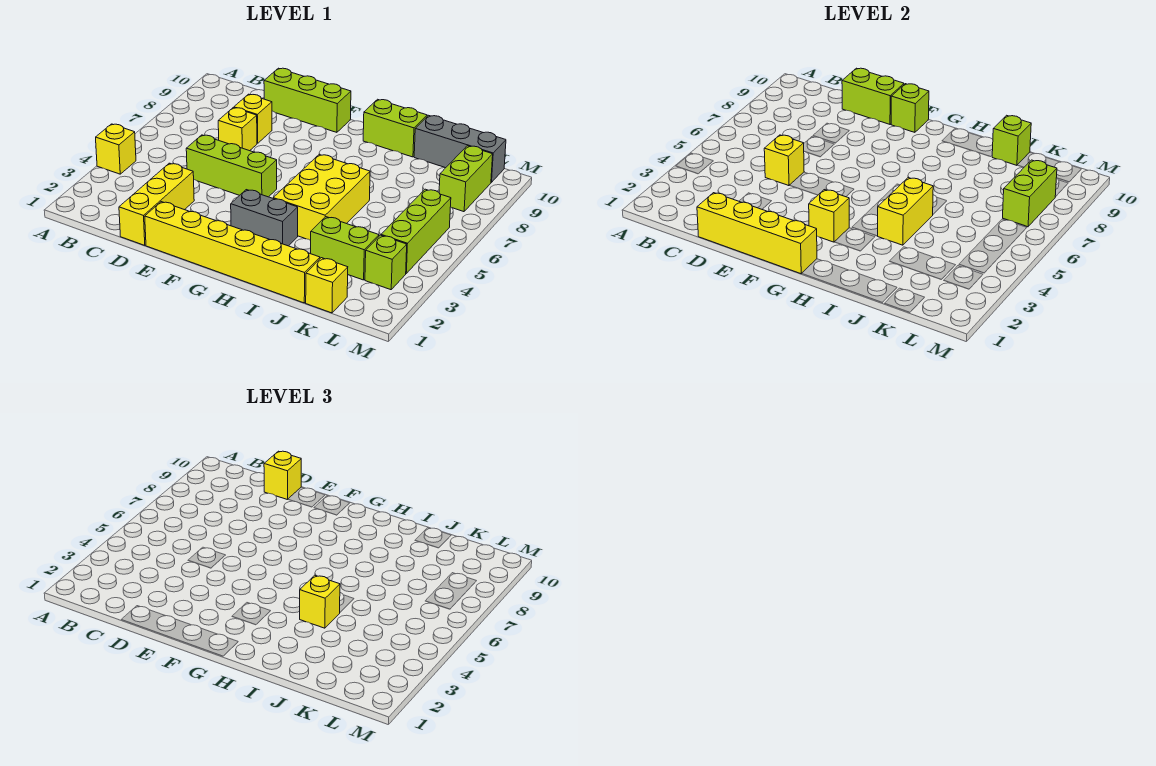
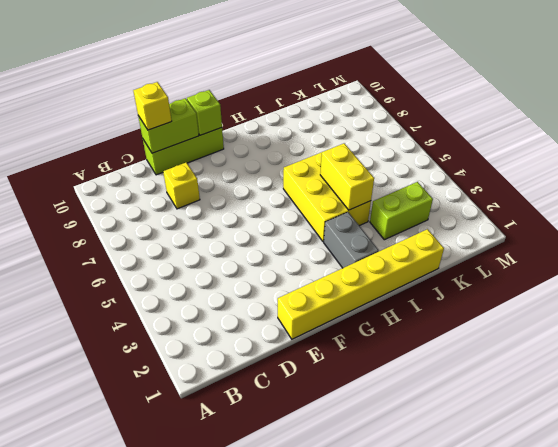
grey brick H2:H3 level 1 -> grey brick G3:H3 level 1
none -> yellow brick A4 level 1
none -> yellow brick D1:D3 level 1
none -> lime brick D5:F5 level 1

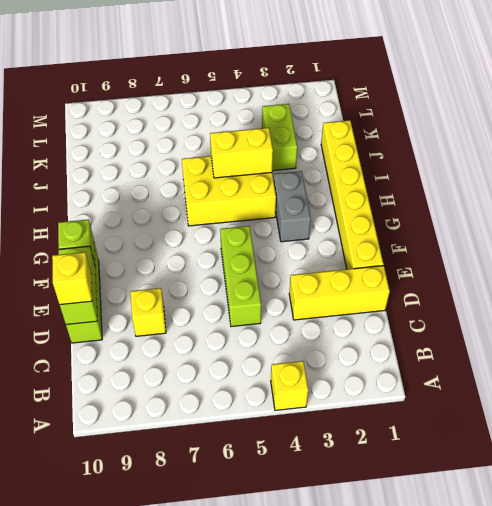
none -> yellow brick D7 level 1
none -> lime brick H10:I10 level 1
none -> grey brick J10:L10 level 1

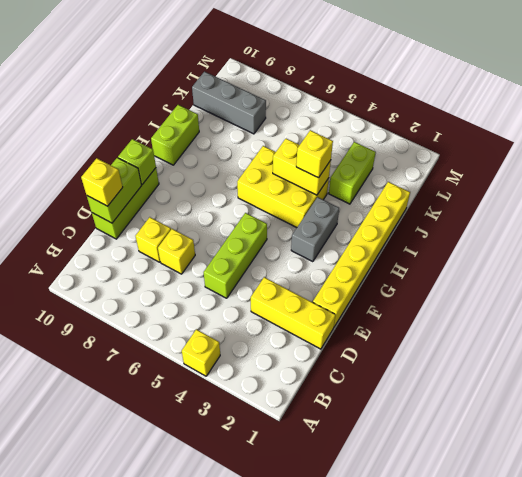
grey brick K8:K10 level 1 -> grey brick J10:L10 level 1
none -> yellow brick K1 level 1
none -> lime brick L3 level 1
none -> lime brick L4:L6 level 1

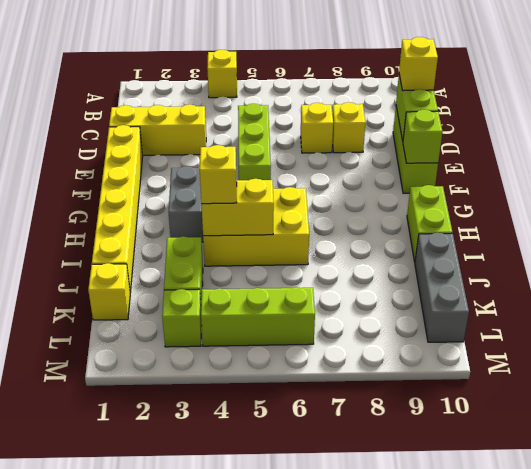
none -> lime brick L8:L9 level 1
none -> yellow brick D1:G1 level 2
none -> yellow brick D5 level 2

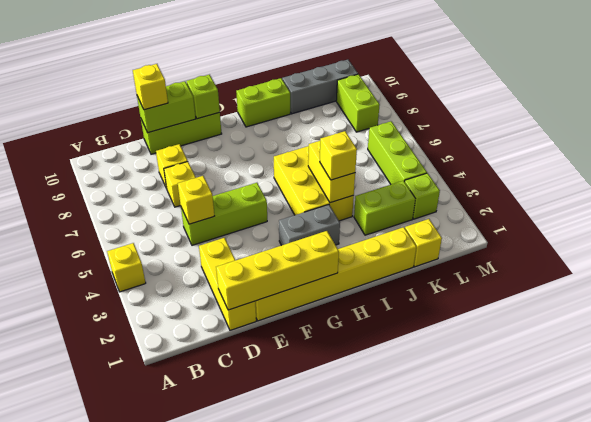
none -> yellow brick G3 level 2
none -> lime brick J10 level 2
none -> lime brick L7:L8 level 2

